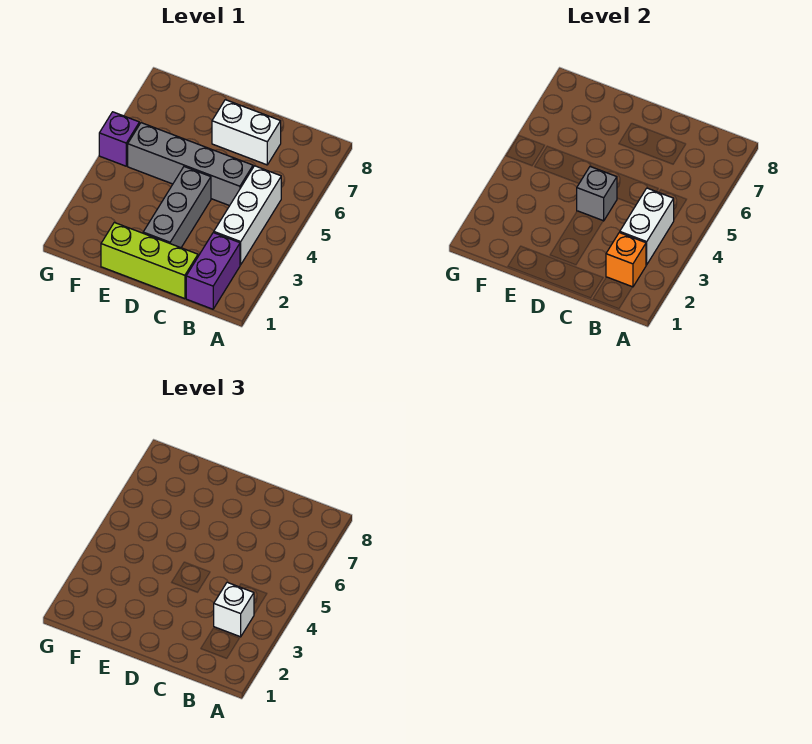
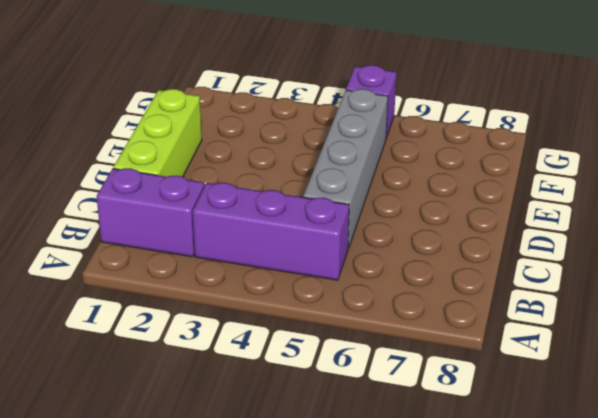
purple brick B3:B5 level 1 -> white brick B3:B5 level 1
none -> white brick C7:D7 level 1
none -> grey brick D2:D4 level 1

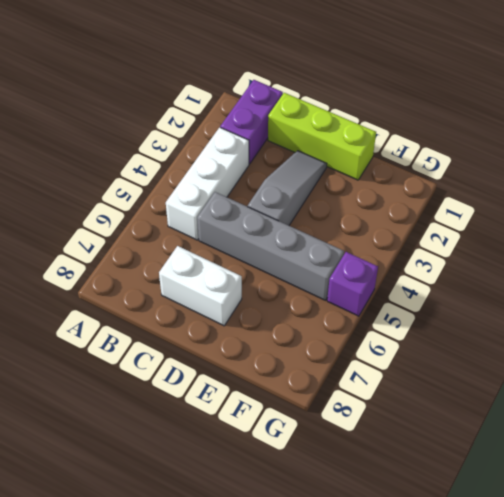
grey slope D2:D4 level 1 top 4 -> grey brick D2:D4 level 1
none -> orange brick B2 level 2
none -> white brick B3:B4 level 2

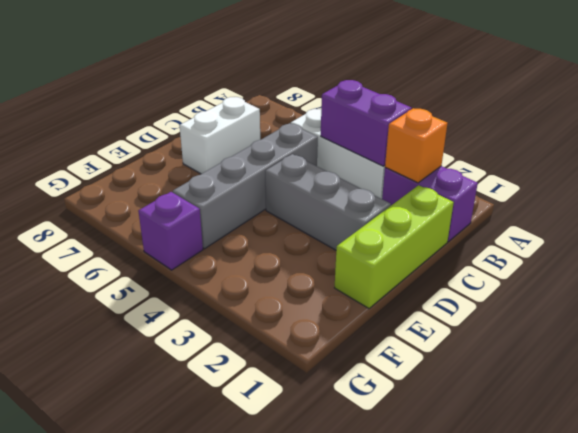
purple brick B3:B4 level 2 -> white brick B3:B4 level 2
none -> grey brick D4 level 2
none -> white brick B3 level 3

